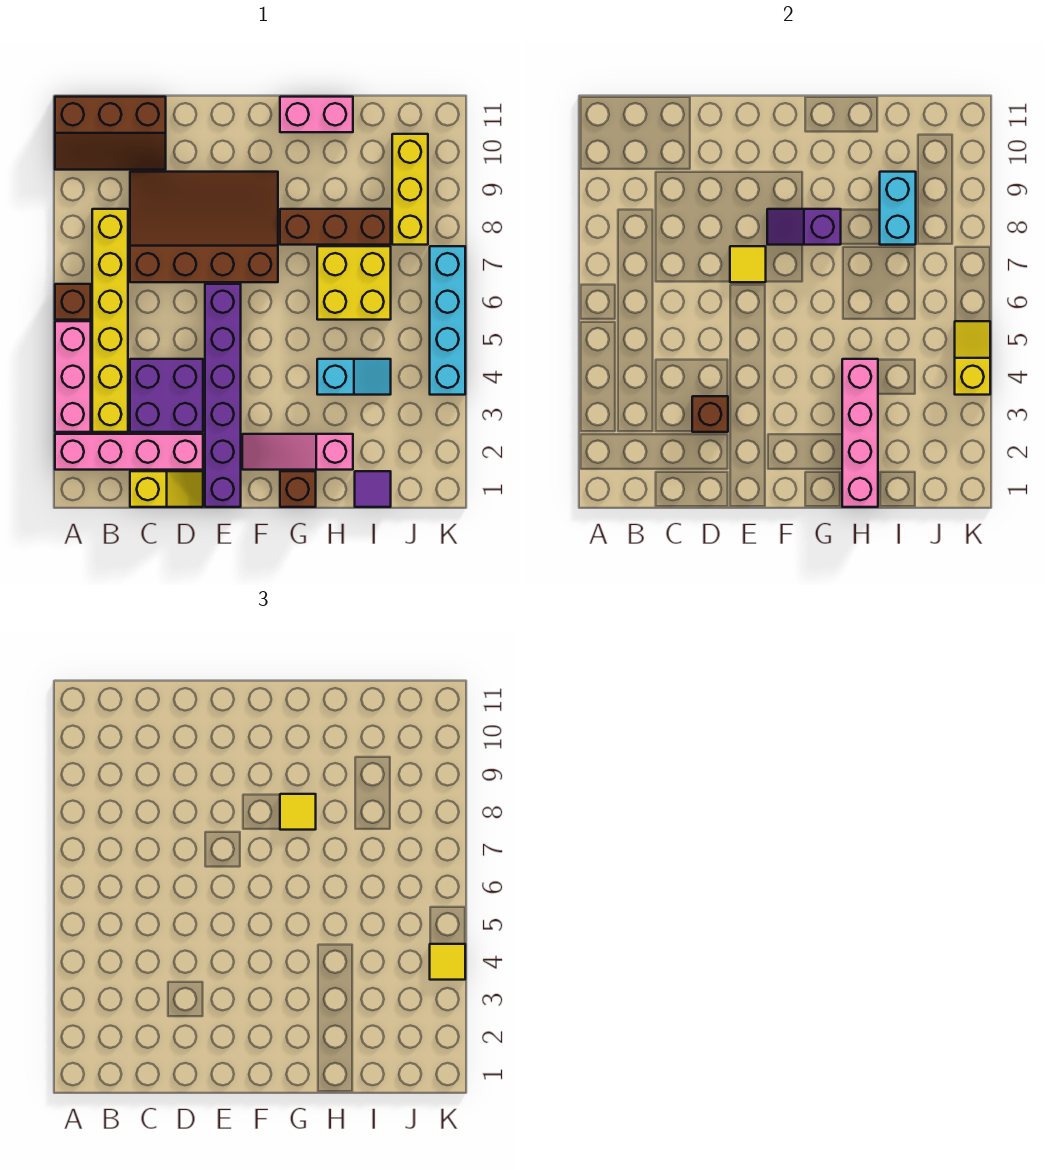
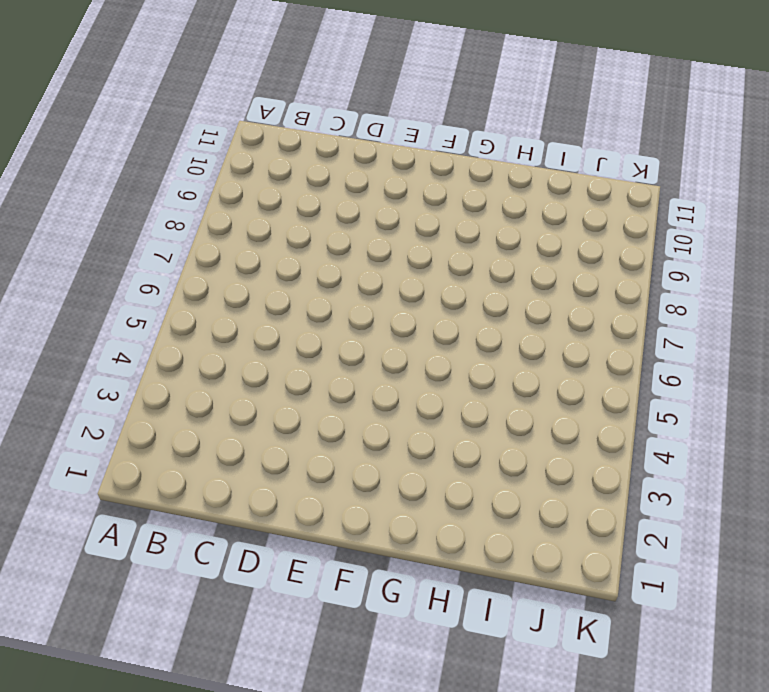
none -> pink brick A2:D2 level 1
none -> pink brick A3:A5 level 1
none -> brown brick A6 level 1

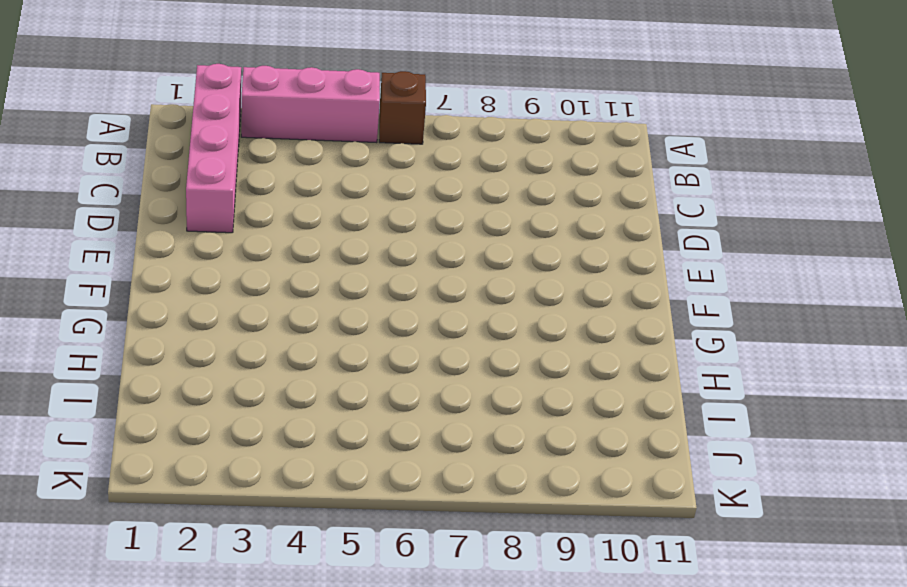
none -> brown slope A10:C11 level 1 top 11
none -> yellow brick B3:B8 level 1
none -> yellow slope C1:D1 level 1 top C

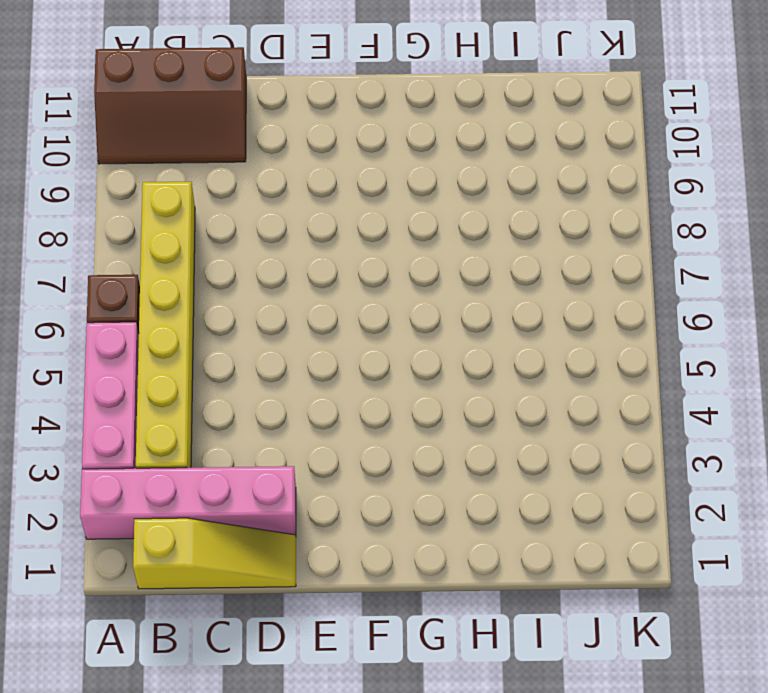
yellow slope B1:D1 level 1 top B -> yellow slope C1:D1 level 1 top C
none -> purple brick C3:D4 level 1
none -> brown slope C7:F9 level 1 top 7
none -> purple brick E1:E6 level 1

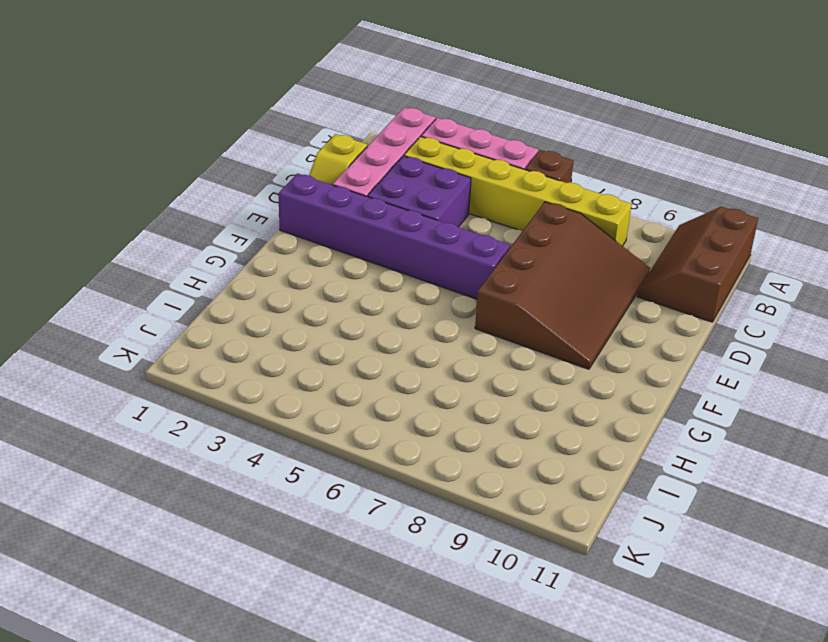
none -> pink slope F2:H2 level 1 top H
none -> brown brick G1 level 1
none -> brown brick G8:I8 level 1

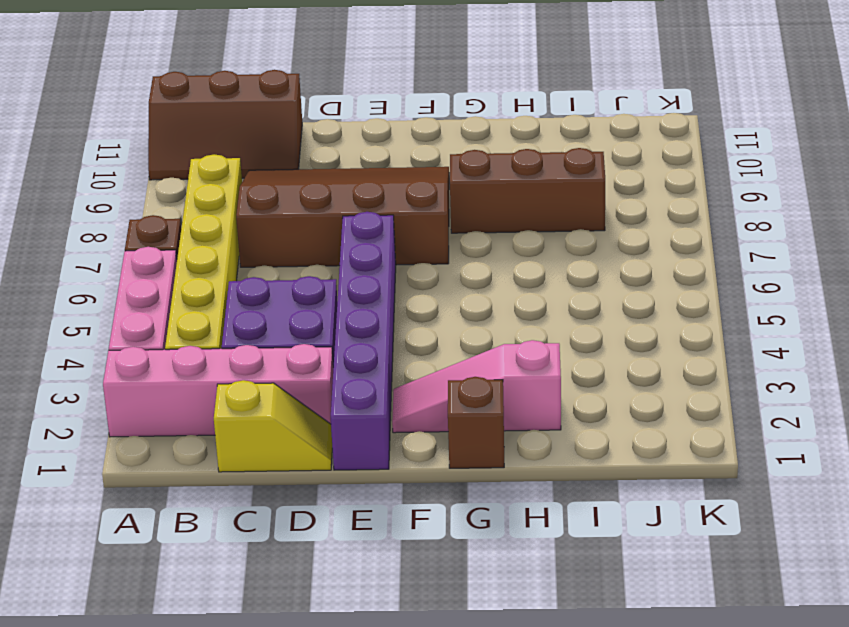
none -> pink brick G11:H11 level 1
none -> cyan slope H4:I4 level 1 top H
none -> yellow brick H6:I7 level 1

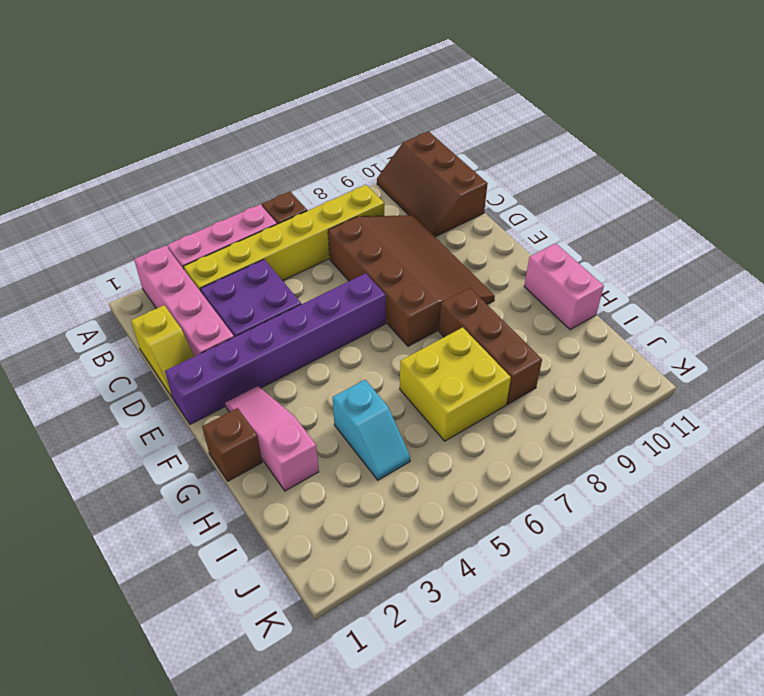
none -> purple tile I1 level 1
none -> yellow brick J8:J10 level 1
none -> cyan brick K4:K7 level 1

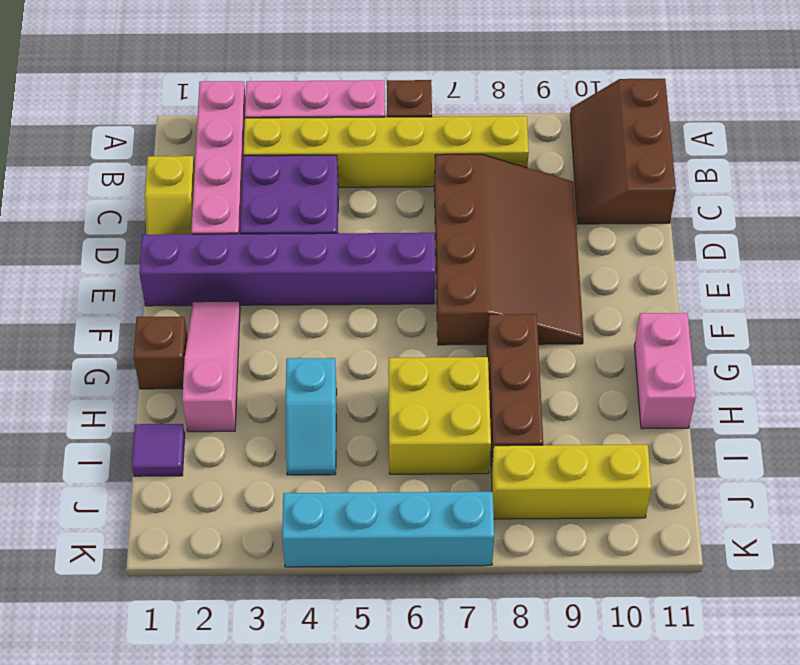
none -> brown brick D3 level 2
none -> yellow tile E7 level 2
none -> purple slope F8:G8 level 2 top G

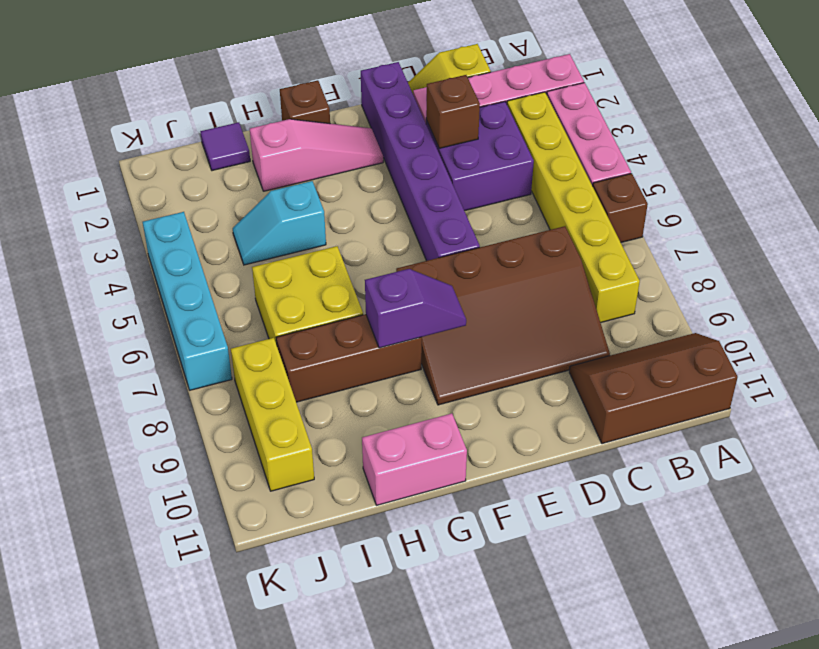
none -> yellow tile E7 level 2
none -> pink brick H1:H4 level 2
none -> cyan brick I8:I9 level 2

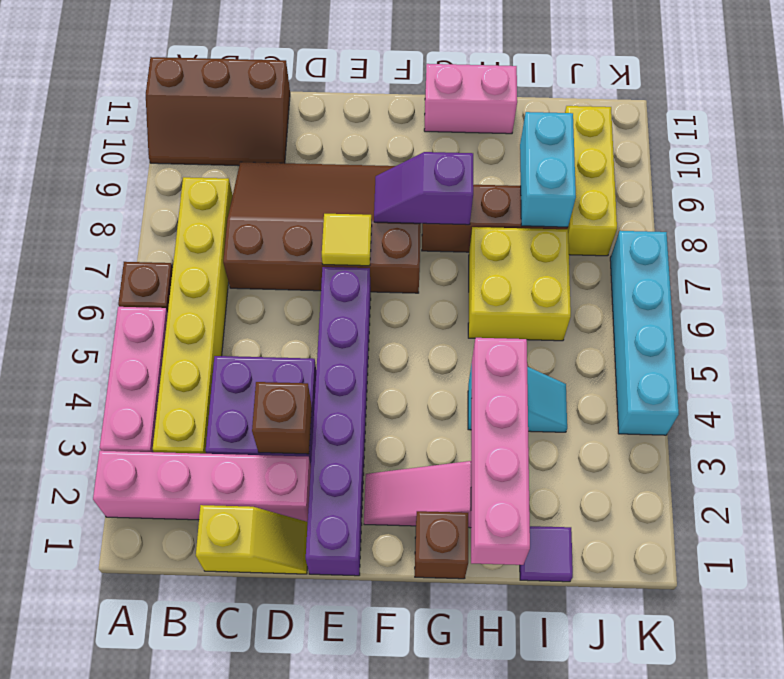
none -> yellow slope K4:K5 level 2 top 4
none -> yellow tile G8 level 3
none -> yellow tile K4 level 3

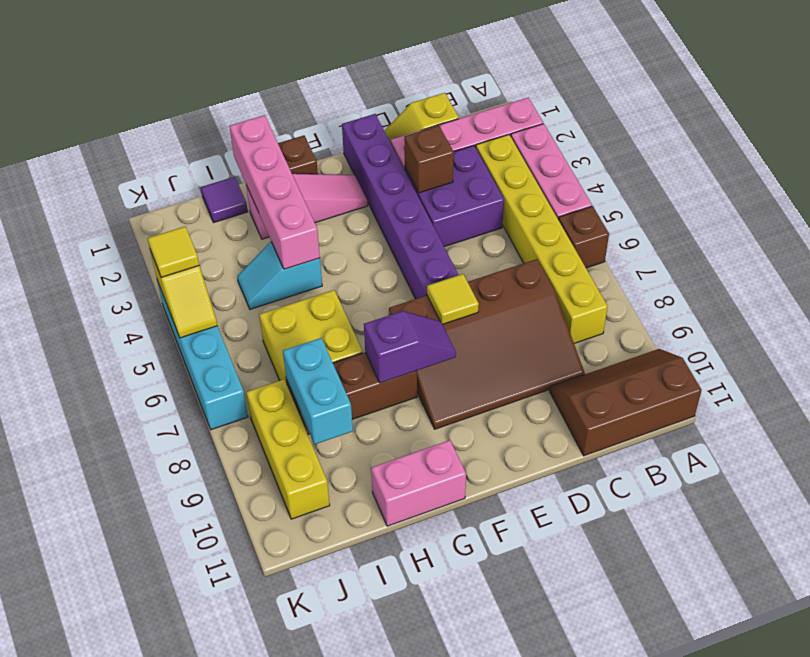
none -> yellow tile G8 level 3

